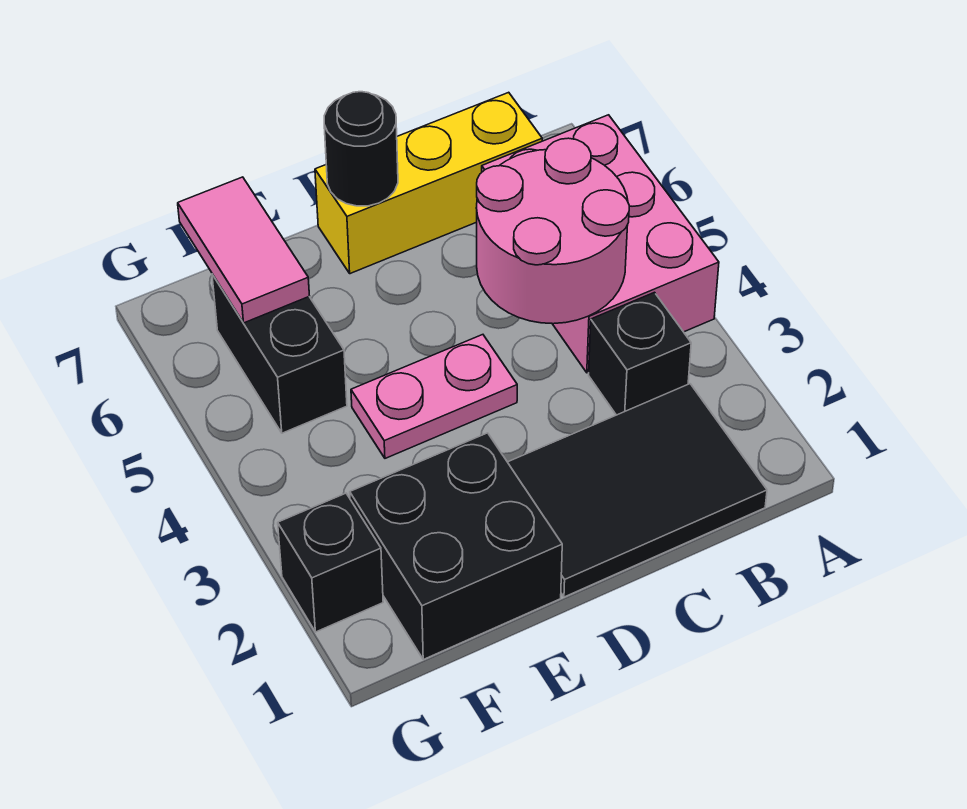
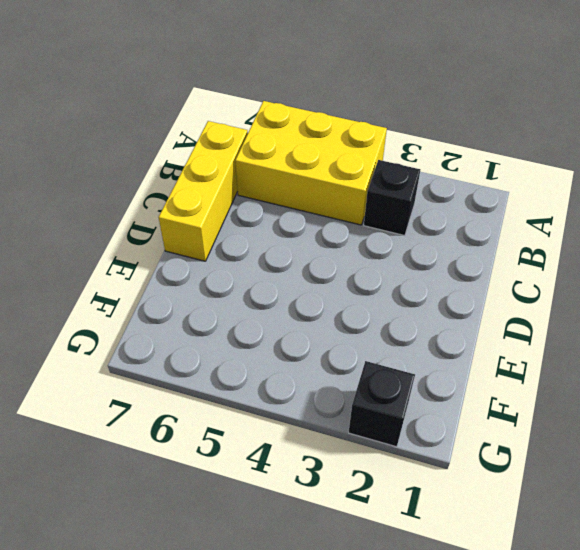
yellow brick A4:B6 level 1 -> pink brick A4:B6 level 1
none -> black tile B1:D2 level 1
none -> pink plate D4:E4 level 1

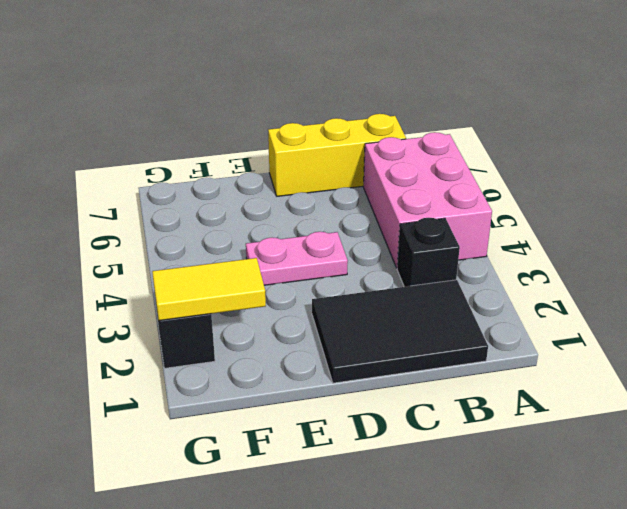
yellow tile F2:G2 level 2 -> none
none -> black brick E1:F2 level 1
none -> black brick F5:F6 level 1

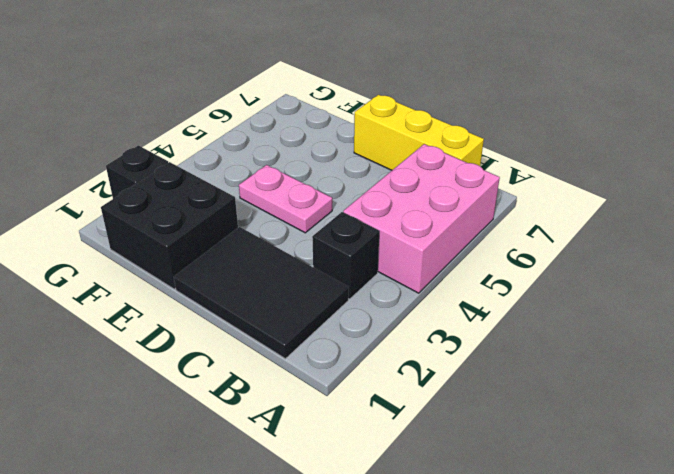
none -> black brick F5:F6 level 1
none -> pink round brick B4:C5 level 2

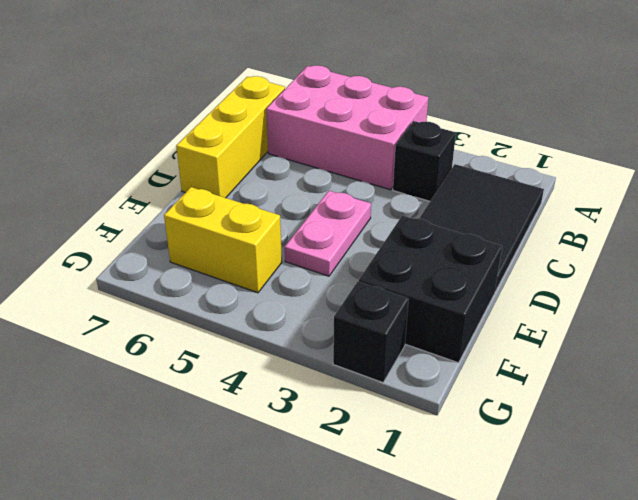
yellow brick F5:F6 level 1 -> black brick F5:F6 level 1
none -> pink round brick B4:C5 level 2
none -> black round brick D7 level 2

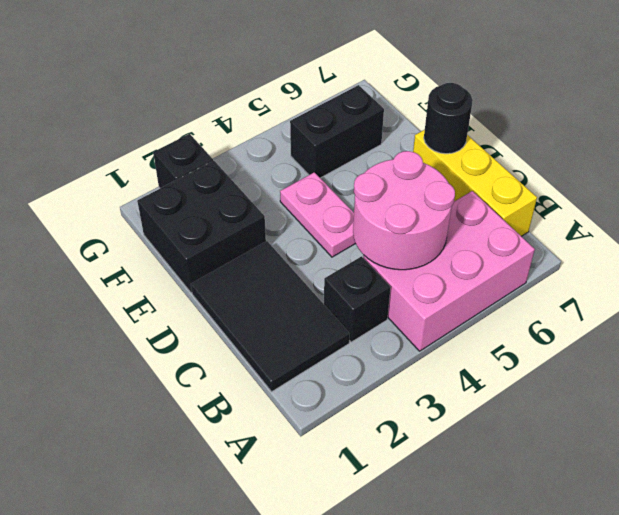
none -> pink tile F6:F7 level 2

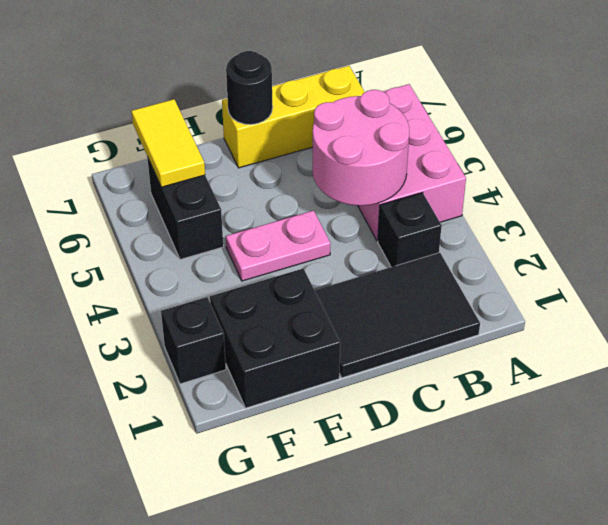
yellow tile F6:F7 level 2 -> pink tile F6:F7 level 2

